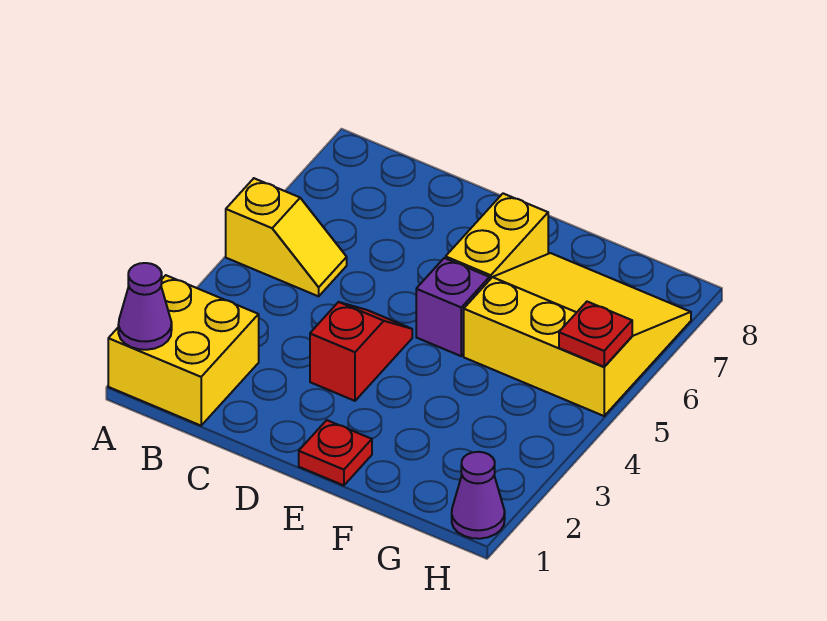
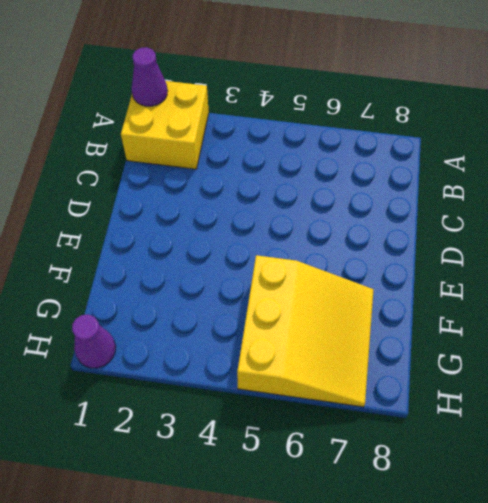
none -> yellow slope A5:B5 level 1 top A
none -> red slope D3:D4 level 1 top 3

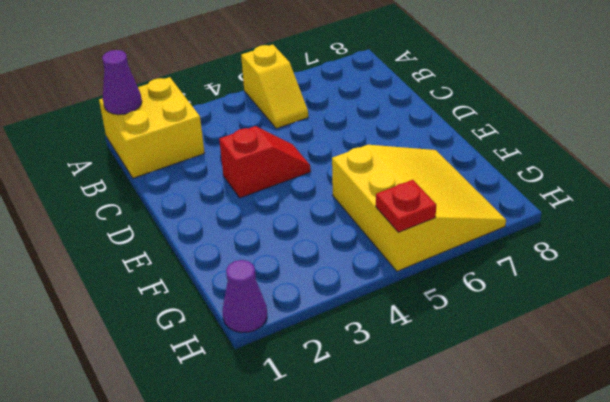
none -> red plate E1 level 1
none -> purple brick E5 level 1

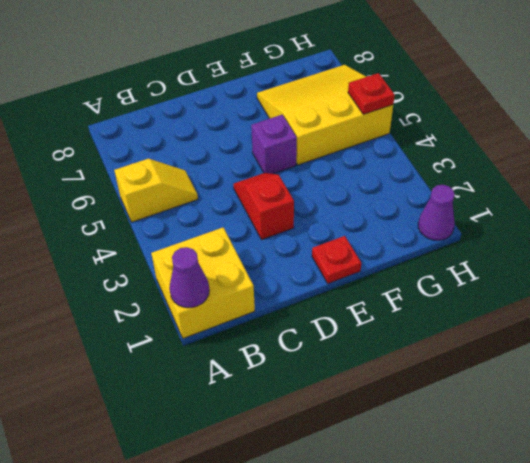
none -> yellow brick E6:E7 level 1

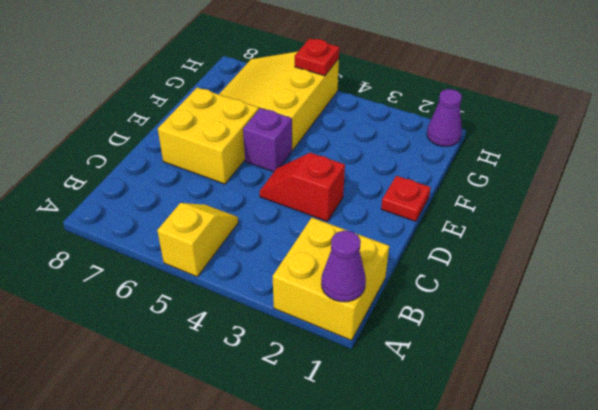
yellow brick D6:E7 level 1 -> yellow brick E6:E7 level 1

